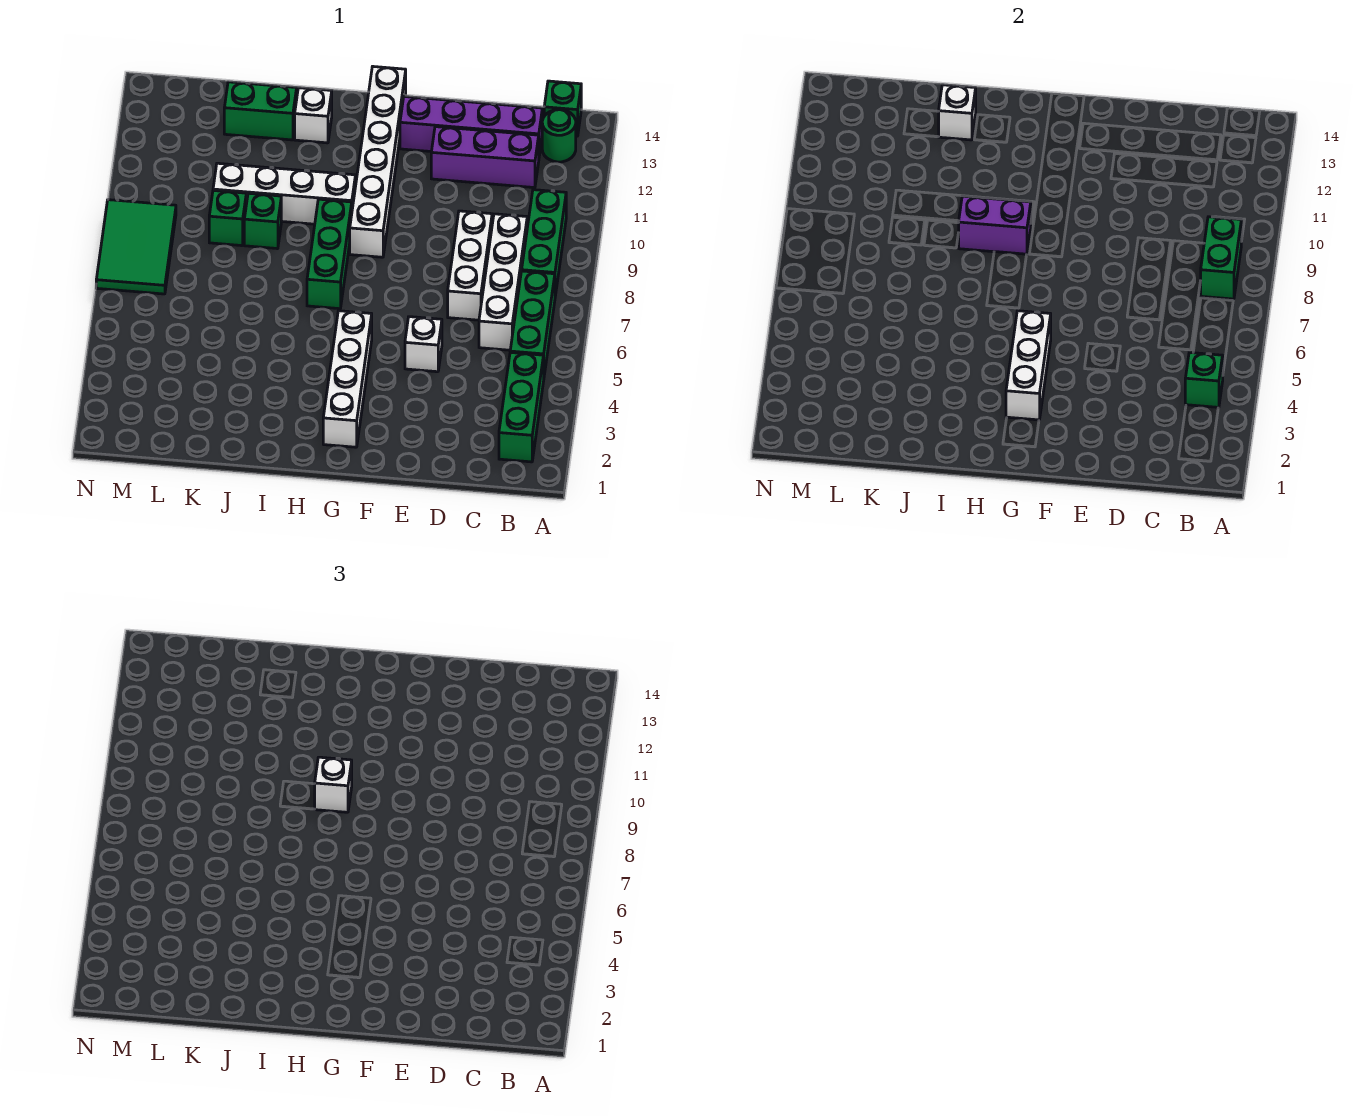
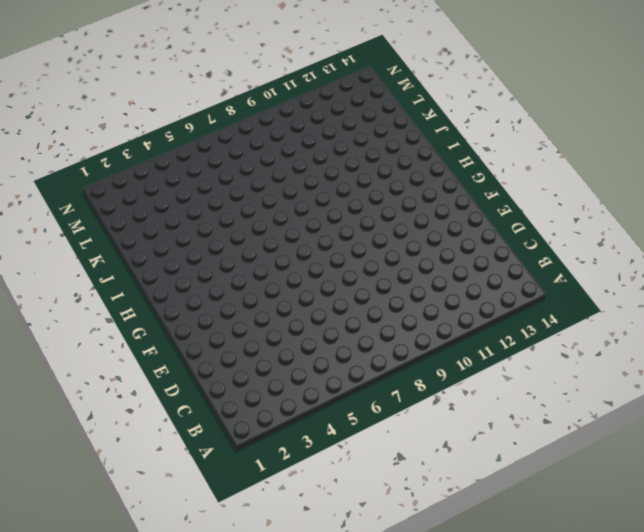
none -> green brick B2:B4 level 1
none -> green brick B5:B7 level 1
none -> green brick B8:B10 level 1

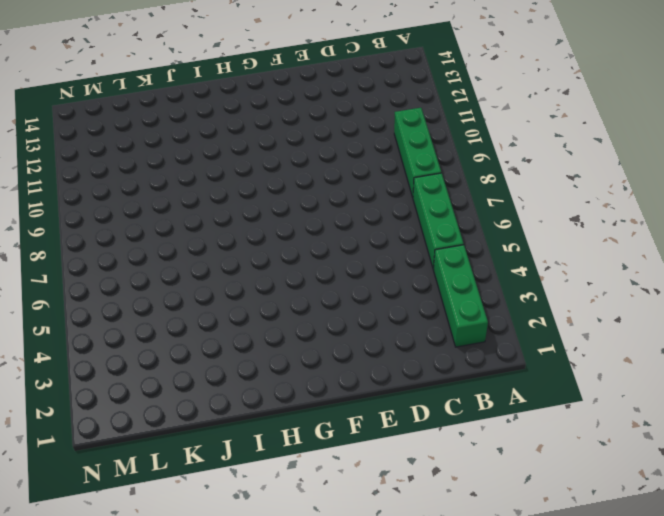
none -> green round brick B13 level 1
none -> green brick B14 level 1
none -> white brick C6:C9 level 1

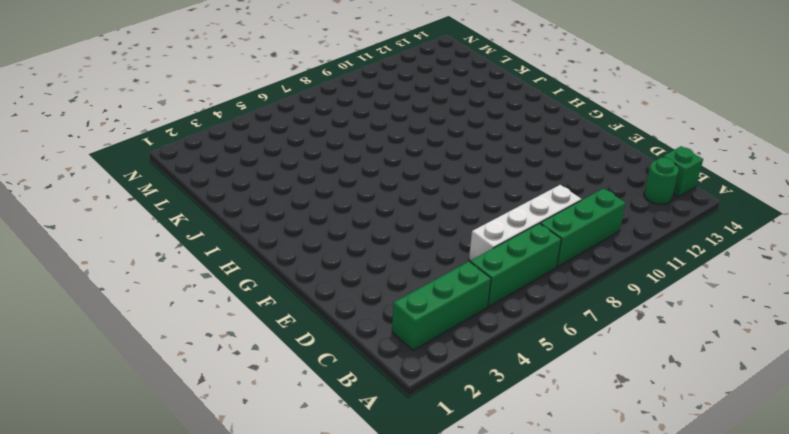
none -> purple brick C12:E12 level 1
none -> purple brick C13:F13 level 1
none -> white brick D7:D9 level 1

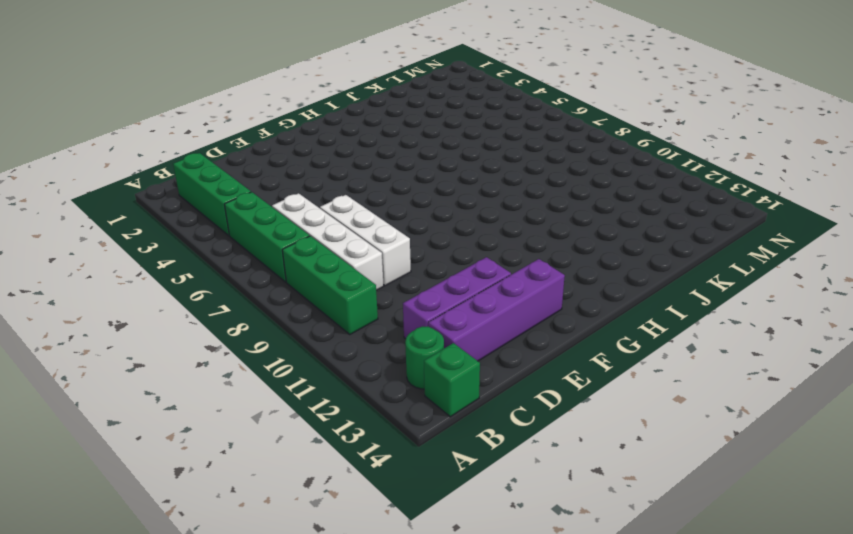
none -> white brick E5 level 1
none -> white brick G2:G5 level 1
none -> white brick G9:G14 level 1

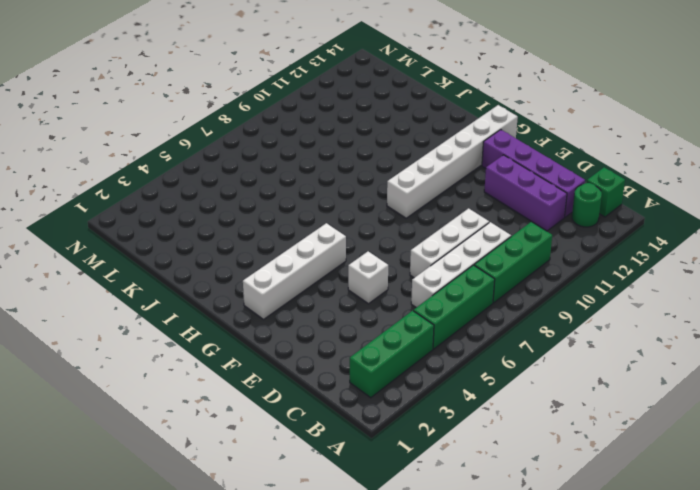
none -> green brick H7:H9 level 1
none -> white brick H10:K10 level 1
none -> white brick I13 level 1

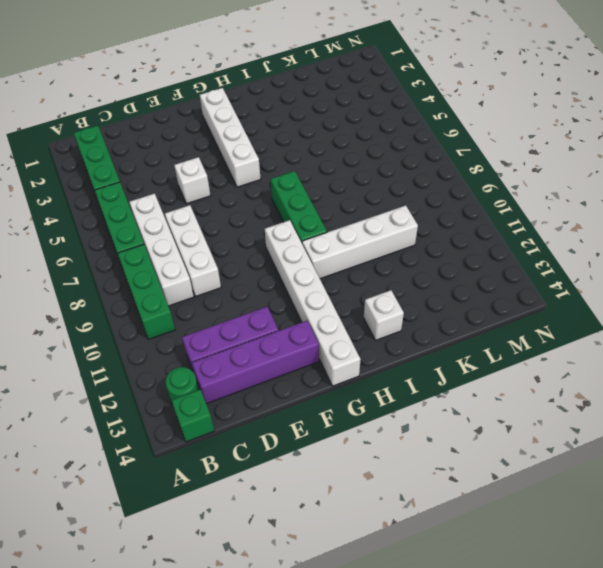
none -> green brick J9 level 1
none -> green brick J13:K13 level 1
none -> green brick K9 level 1

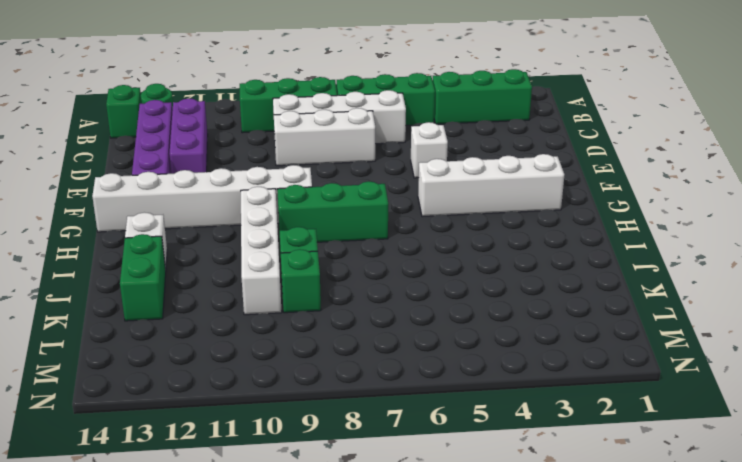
none -> green tile M7:N9 level 1
none -> green brick B4 level 2
none -> green brick B8:B9 level 2

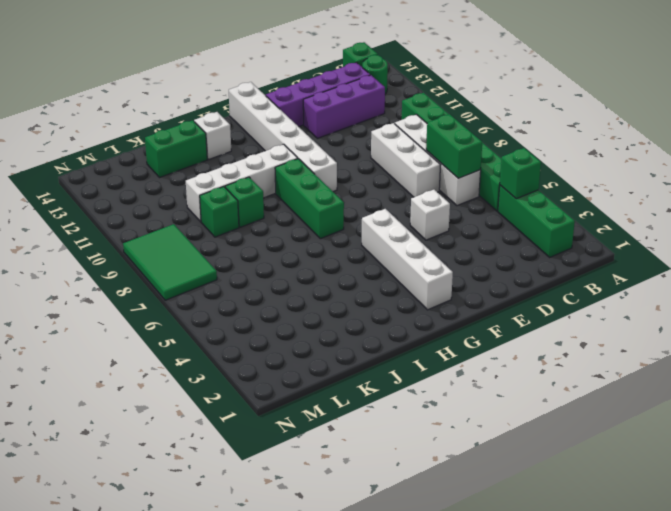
green brick C6:C7 level 2 -> green brick B8:B9 level 2
none -> white brick G3:G5 level 2
none -> purple brick H9:I9 level 2
none -> white brick J13 level 2

